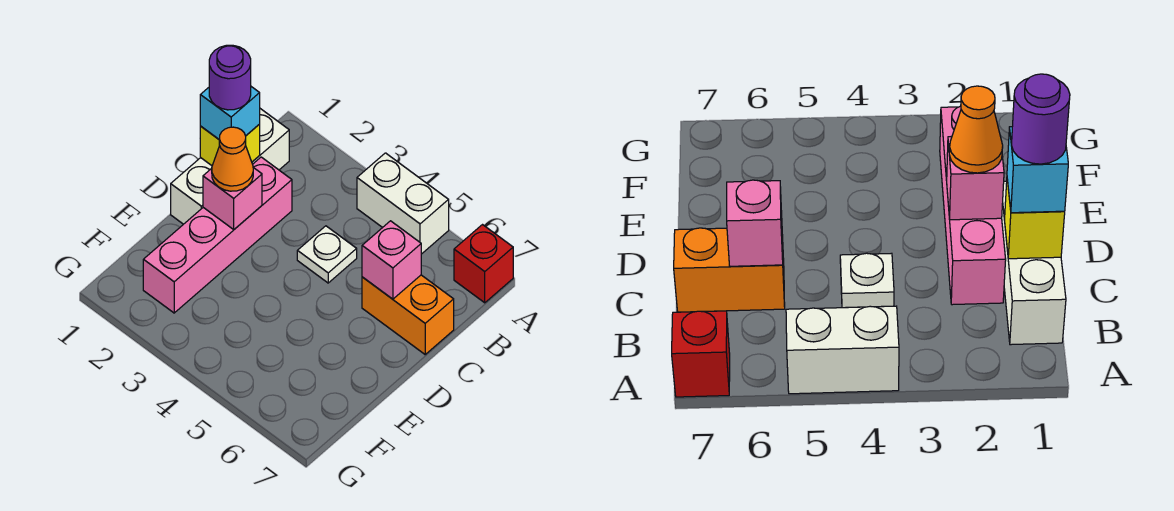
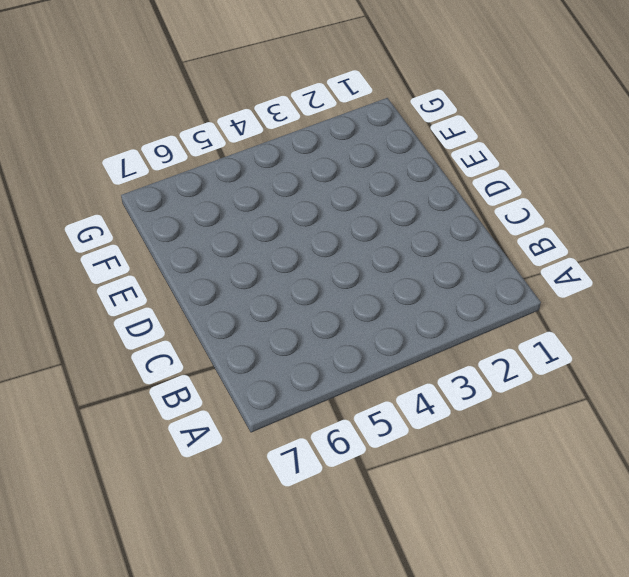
none -> white brick A4:A5 level 1
none -> red brick A7 level 1
none -> white brick B1:D1 level 1

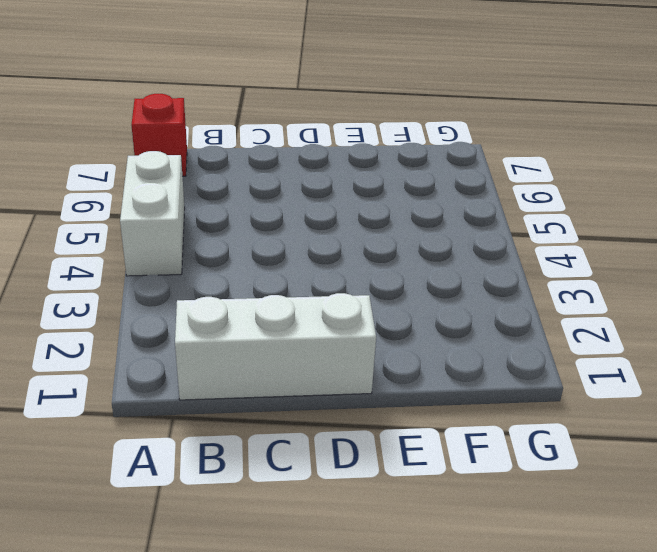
none -> pink brick C2:F2 level 1
none -> white plate C4 level 1
none -> orange brick C6:C7 level 1

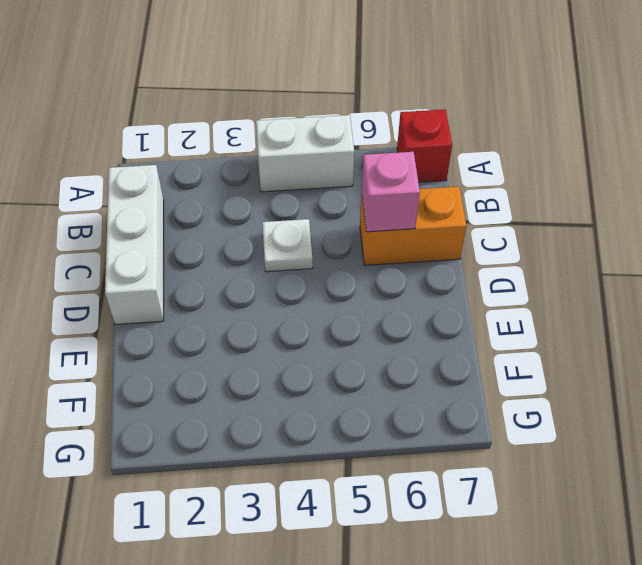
none -> pink brick C2:F2 level 1
none -> yellow brick C1 level 2
none -> pink brick D2 level 2

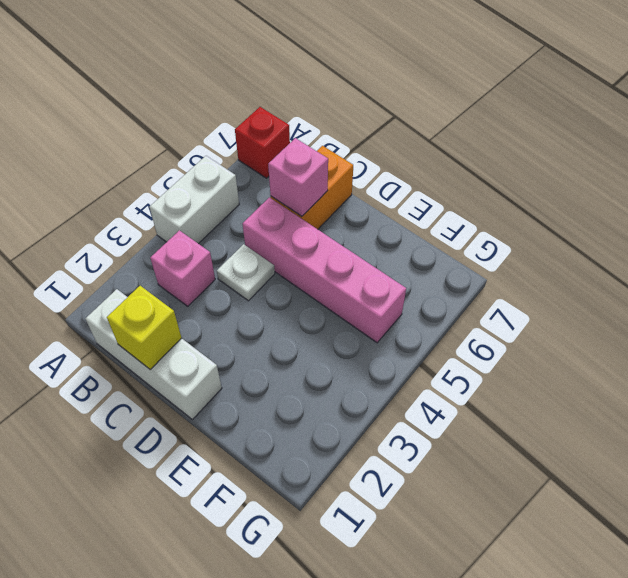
pink brick B3 level 1 -> pink brick D2 level 2
pink brick C5:F5 level 1 -> pink brick C2:F2 level 1
none -> cyan brick C1 level 3
none -> orange cone D2 level 3
none -> purple round brick C1 level 4

